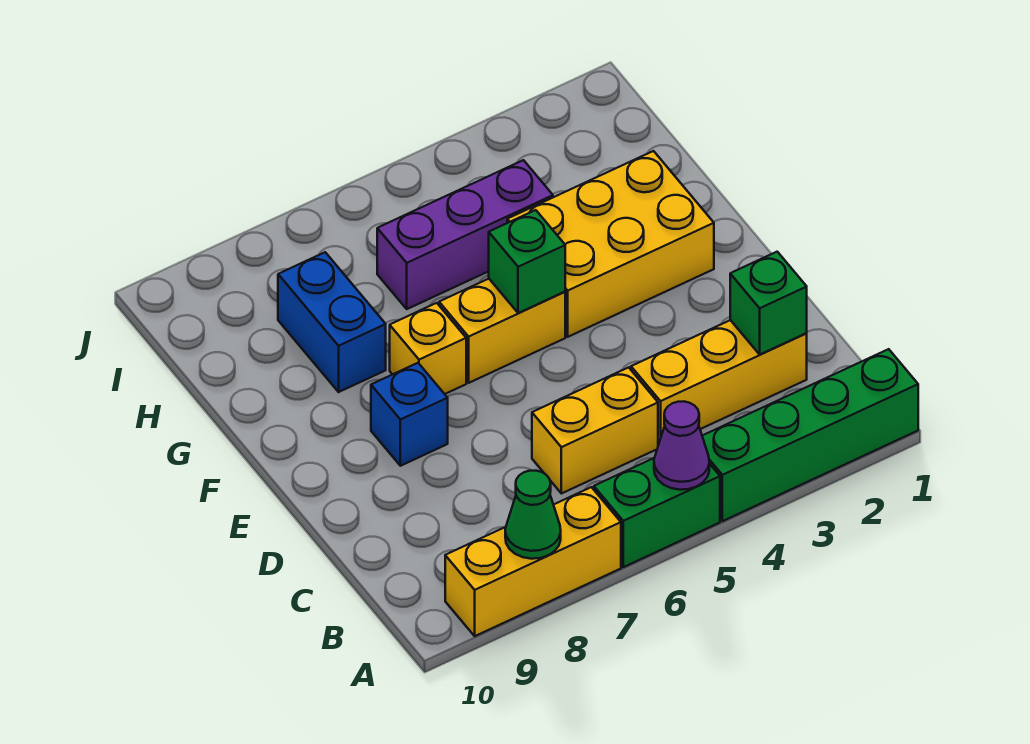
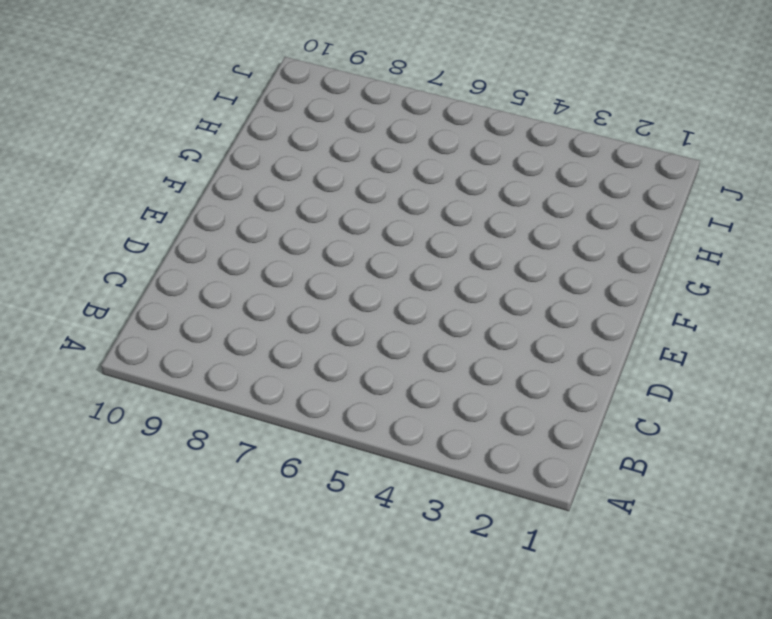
none -> green brick A1:A4 level 1
none -> green brick A5:A6 level 1
none -> yellow brick A7:A9 level 1

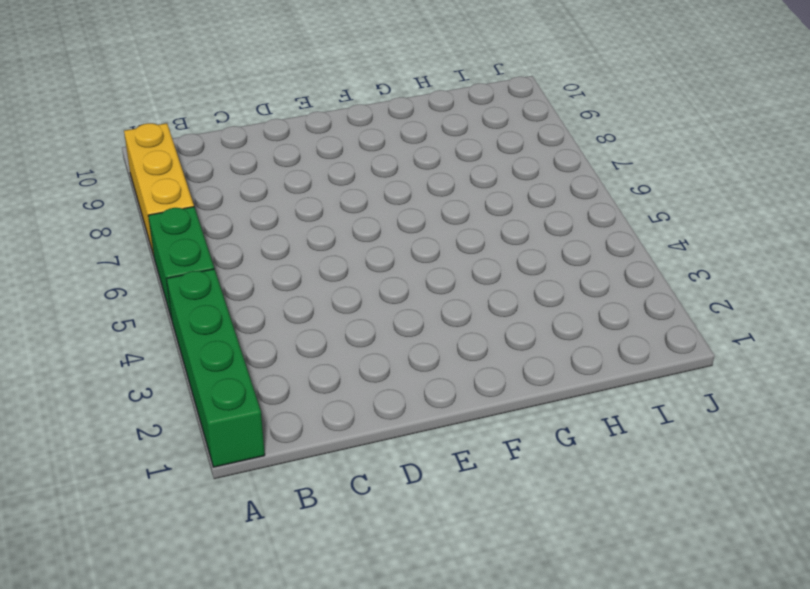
none -> yellow brick C2:C4 level 1
none -> yellow brick C5:C6 level 1
none -> blue brick E8 level 1

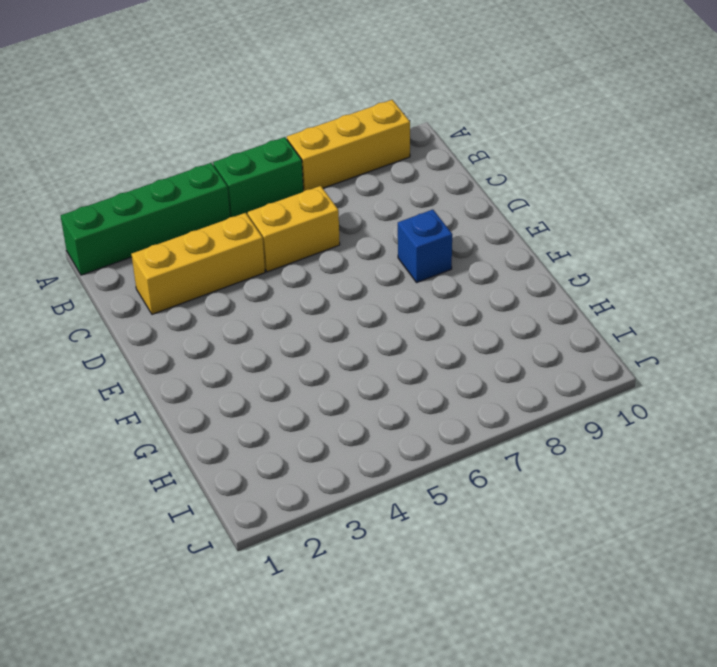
none -> yellow brick F2:G4 level 1
none -> yellow brick F5:F6 level 1
none -> yellow brick F7 level 1

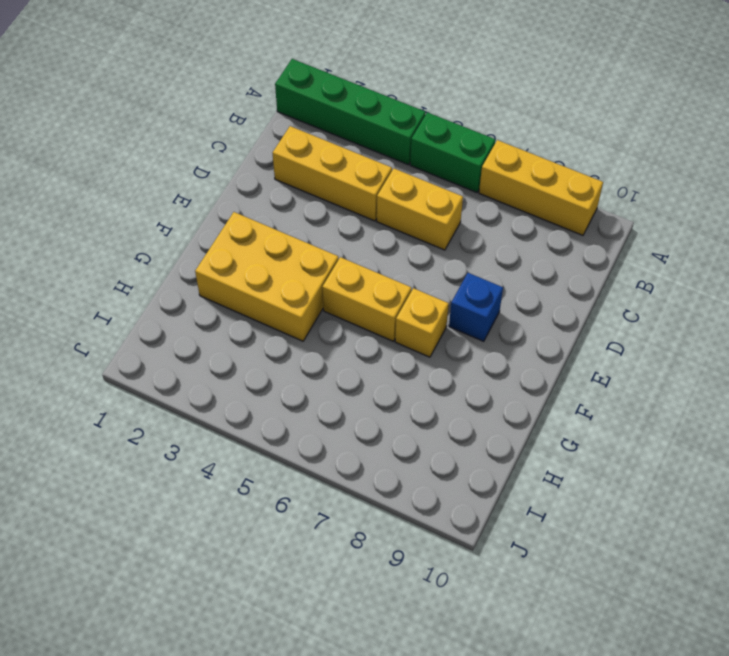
none -> blue brick G8:H8 level 1
none -> purple brick H4:H6 level 1
none -> purple cone A5 level 2

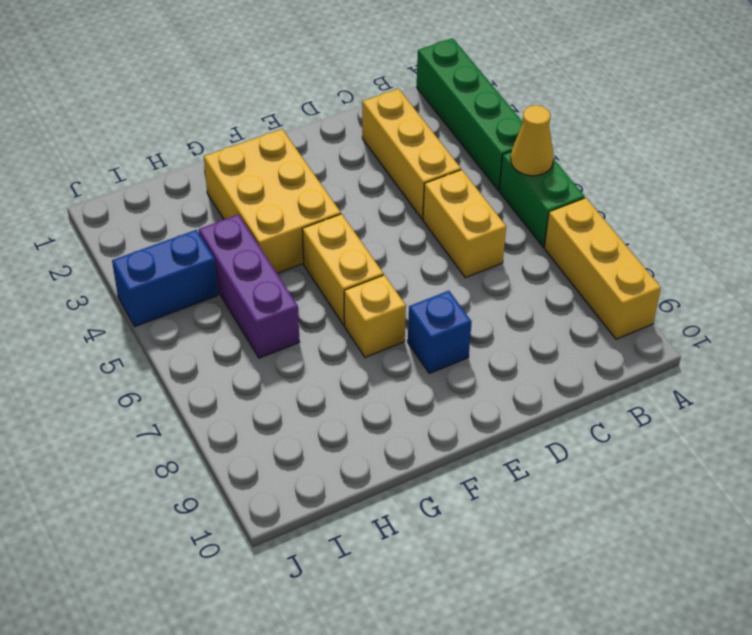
yellow cone A5 level 2 -> purple cone A5 level 2
blue brick I4:J4 level 1 -> blue brick G8:H8 level 1
none -> green cone A8 level 2
none -> green brick C2 level 2
none -> green brick F5 level 2

